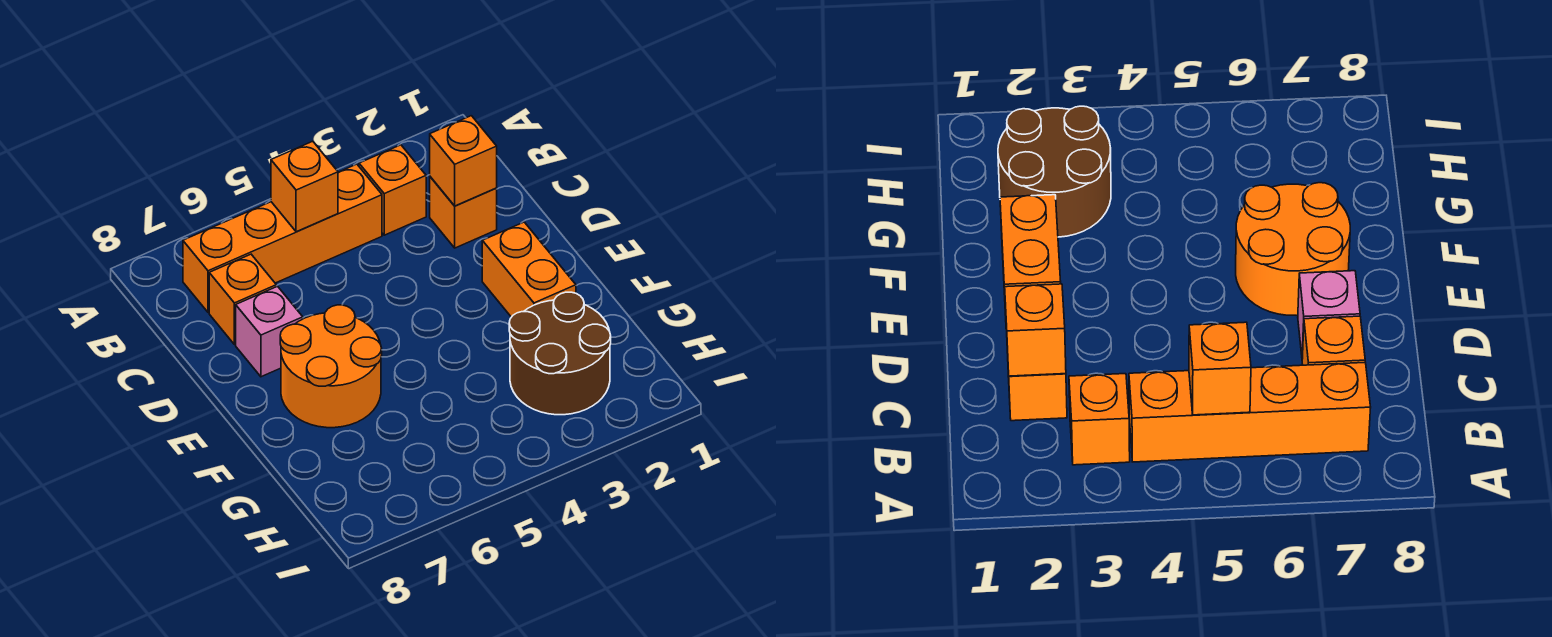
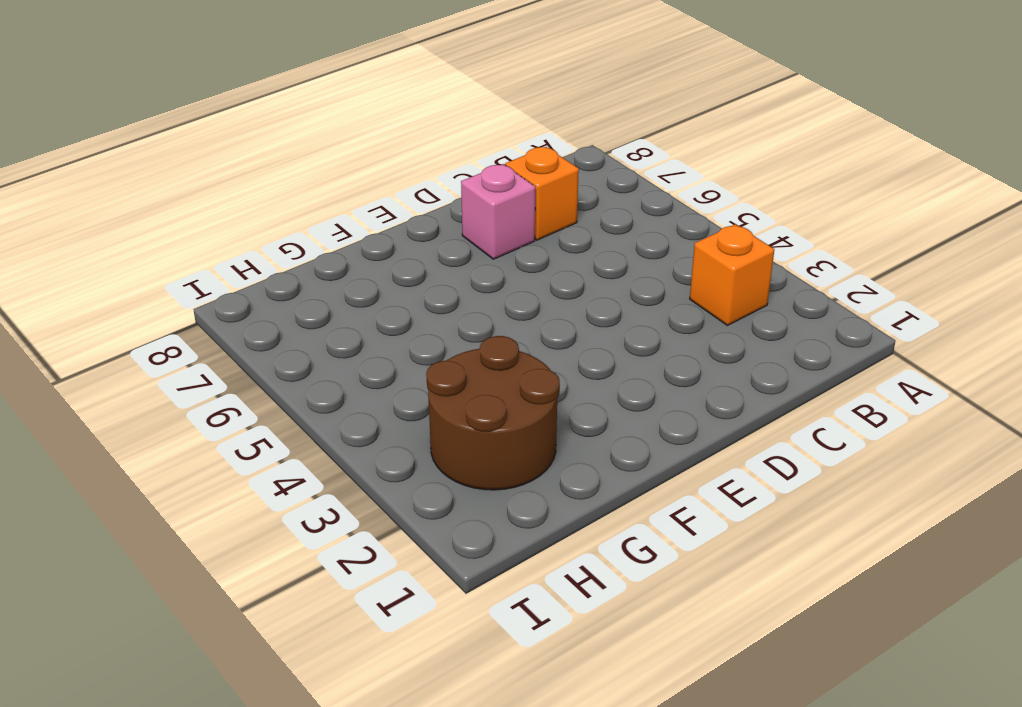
none -> orange brick B4:B7 level 1
none -> orange brick C2 level 1

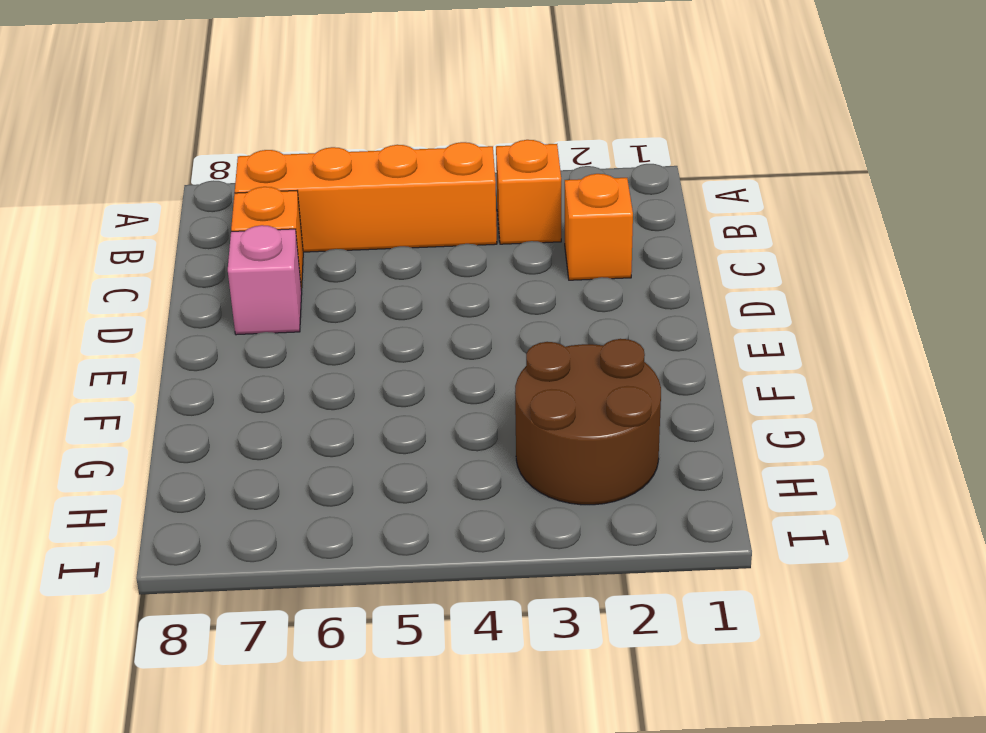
none -> orange brick E2:F2 level 1
none -> orange round brick E6:F7 level 1

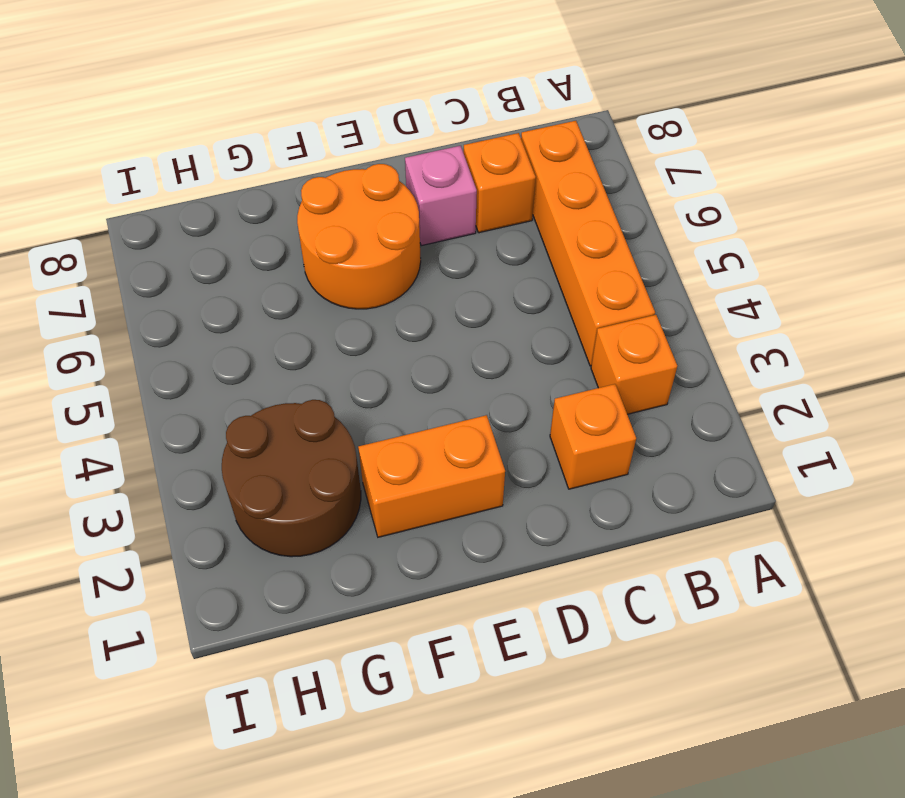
none -> orange brick B5 level 2
none -> orange brick C2 level 2

